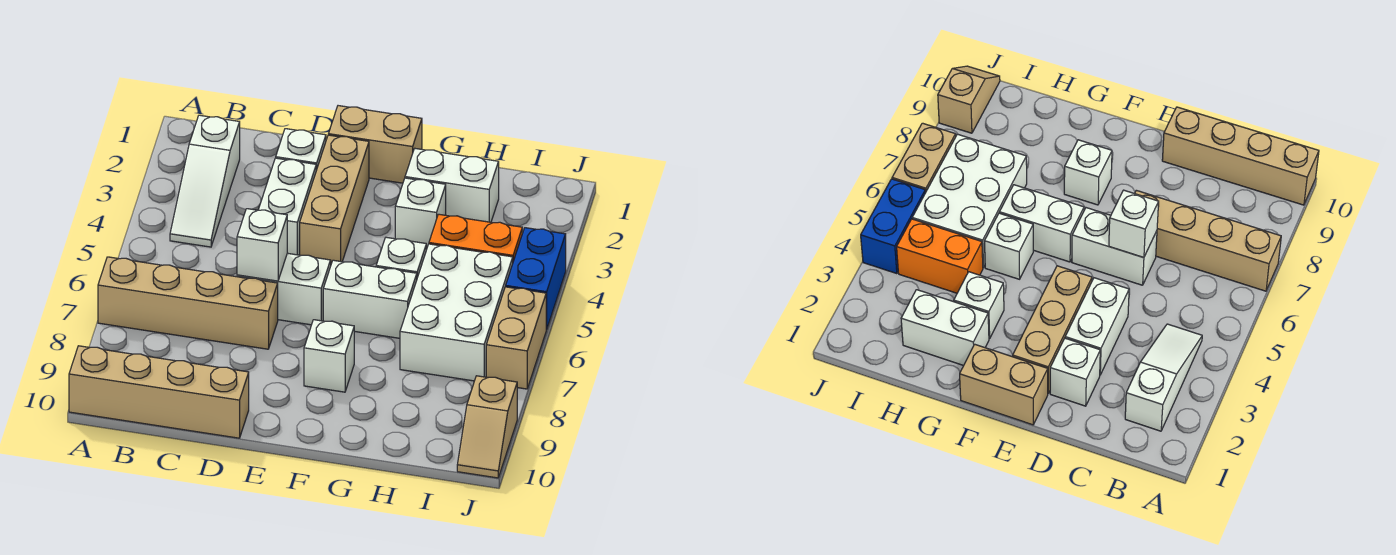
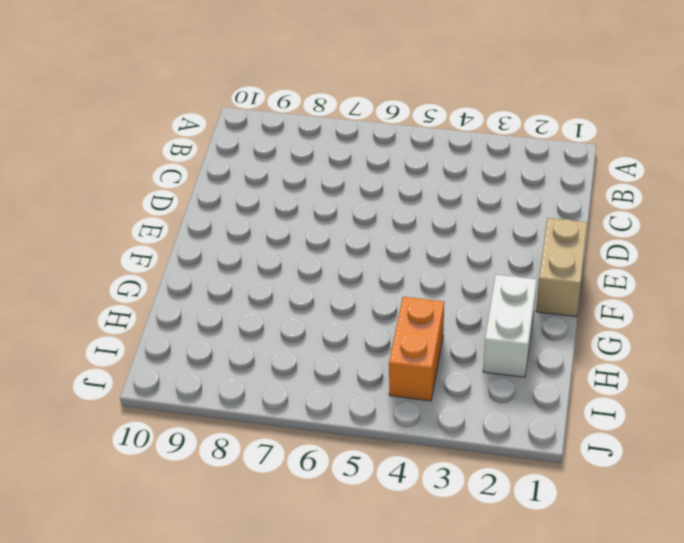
none -> tan brick A7:D7 level 1
none -> tan brick A10:D10 level 1
none -> white slope B2:B4 level 1 top 2

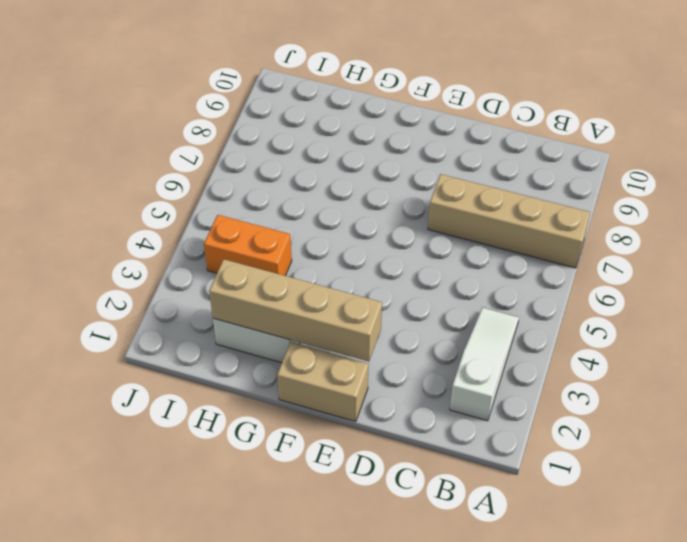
tan brick E2:H2 level 2 -> tan brick A10:D10 level 1
none -> white brick D2 level 1
none -> white brick D3:D4 level 1
none -> white brick D6:E6 level 1

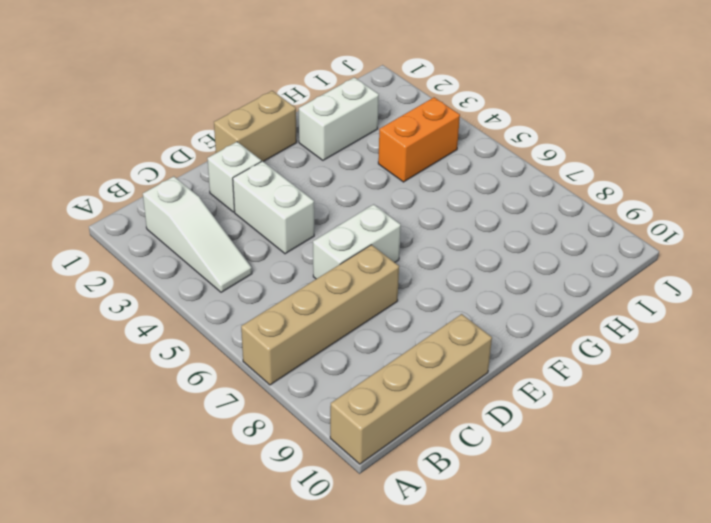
none -> tan brick E2:E4 level 1
none -> white brick F6:G6 level 1
none -> white brick F8 level 1

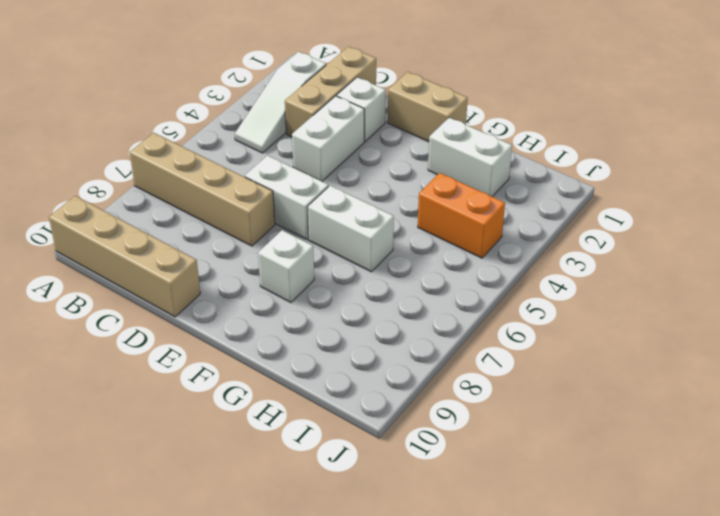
tan brick C1:C3 level 1 -> tan brick E2:E4 level 1
none -> white brick G3 level 1
none -> white brick G5 level 1
none -> white brick H5:I7 level 1

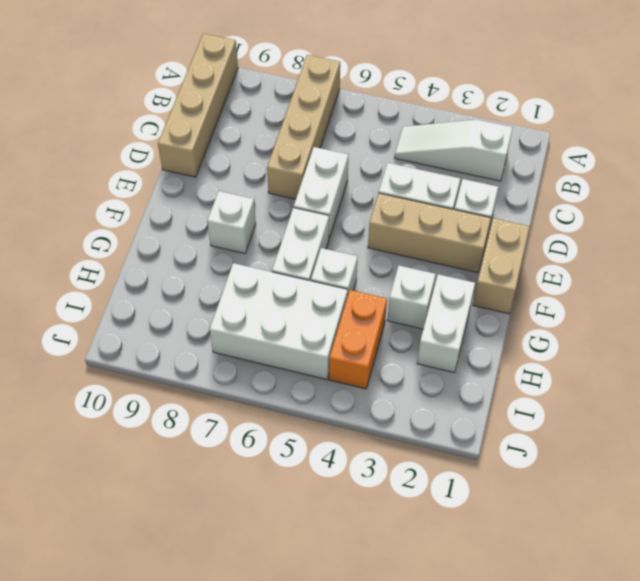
none -> blue brick J4:J5 level 1
none -> tan brick J6:J7 level 1
none -> tan slope J9:J10 level 1 top 9

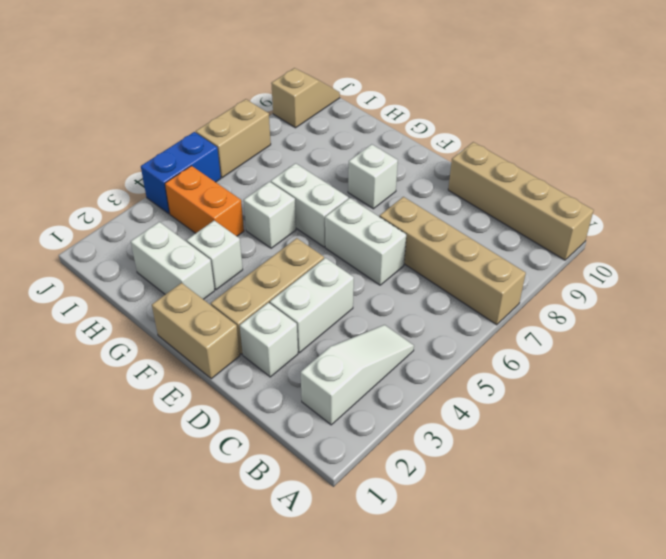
none -> white brick H5:I7 level 1
none -> white brick D6 level 2

